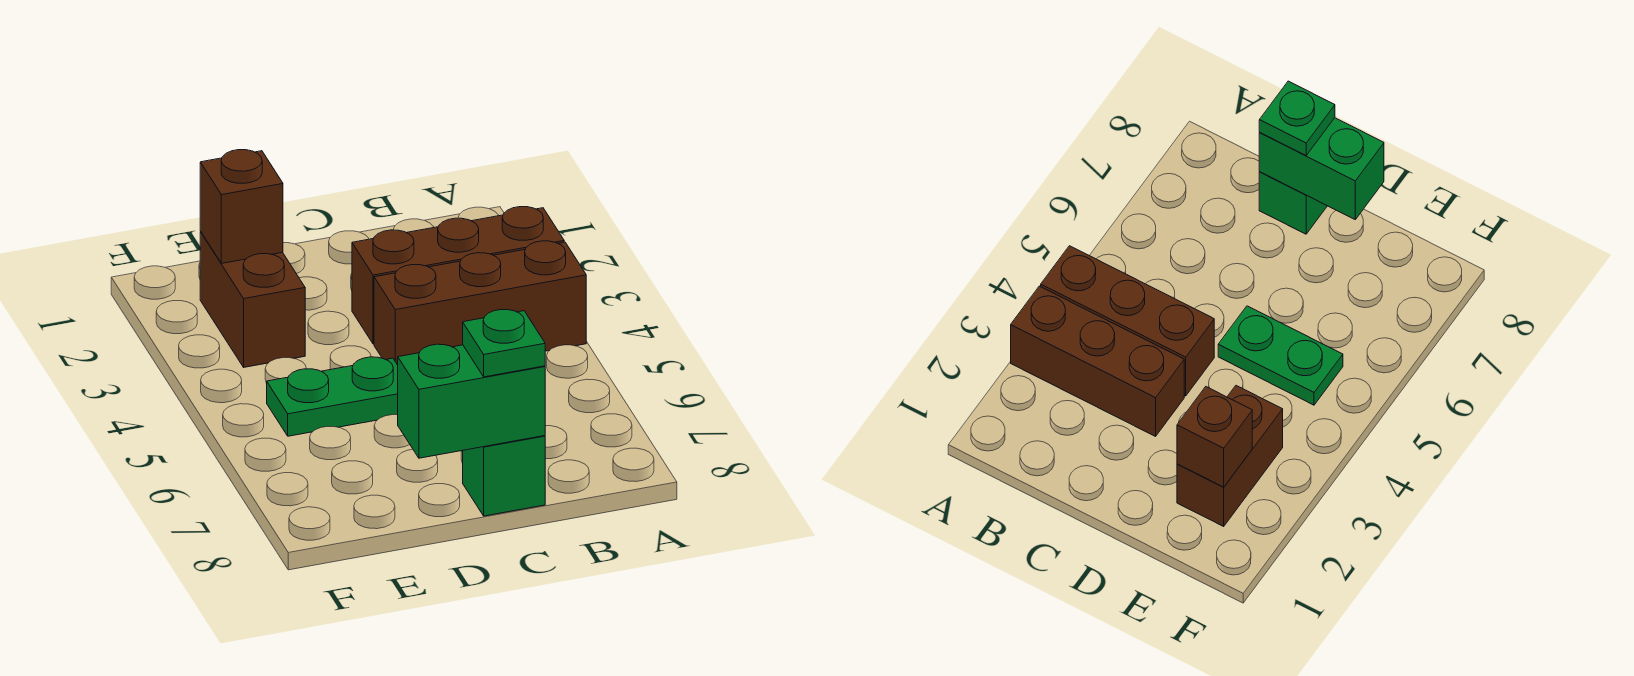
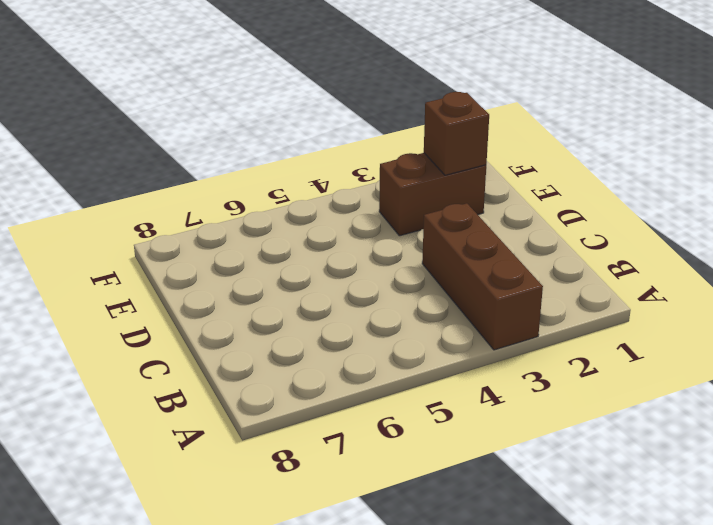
none -> brown brick A4:C4 level 1
none -> green brick C8 level 1

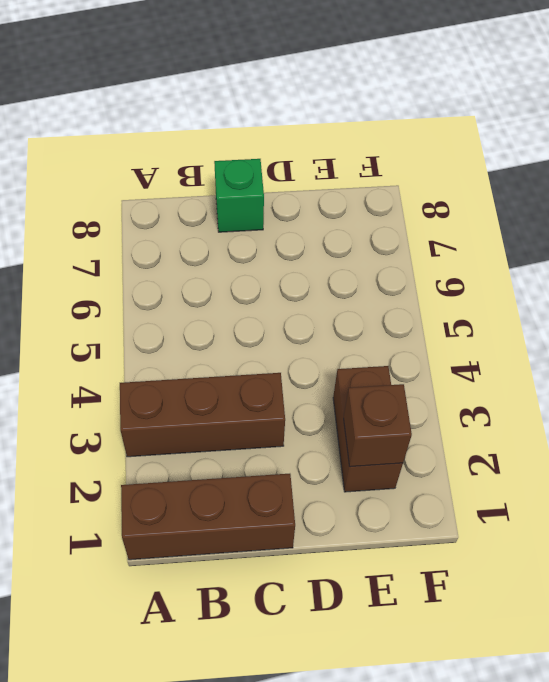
brown brick A1:C1 level 1 -> brown brick A4:C4 level 1
none -> green plate D5:E5 level 1
none -> green brick C8:D8 level 2

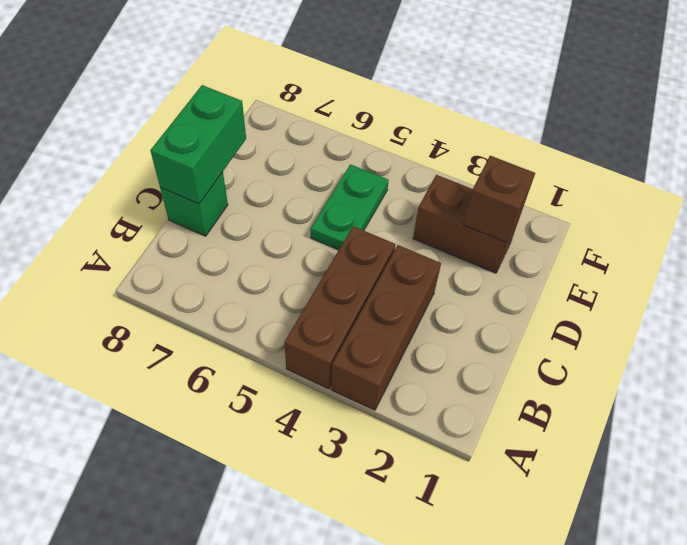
none -> green plate C8 level 3

